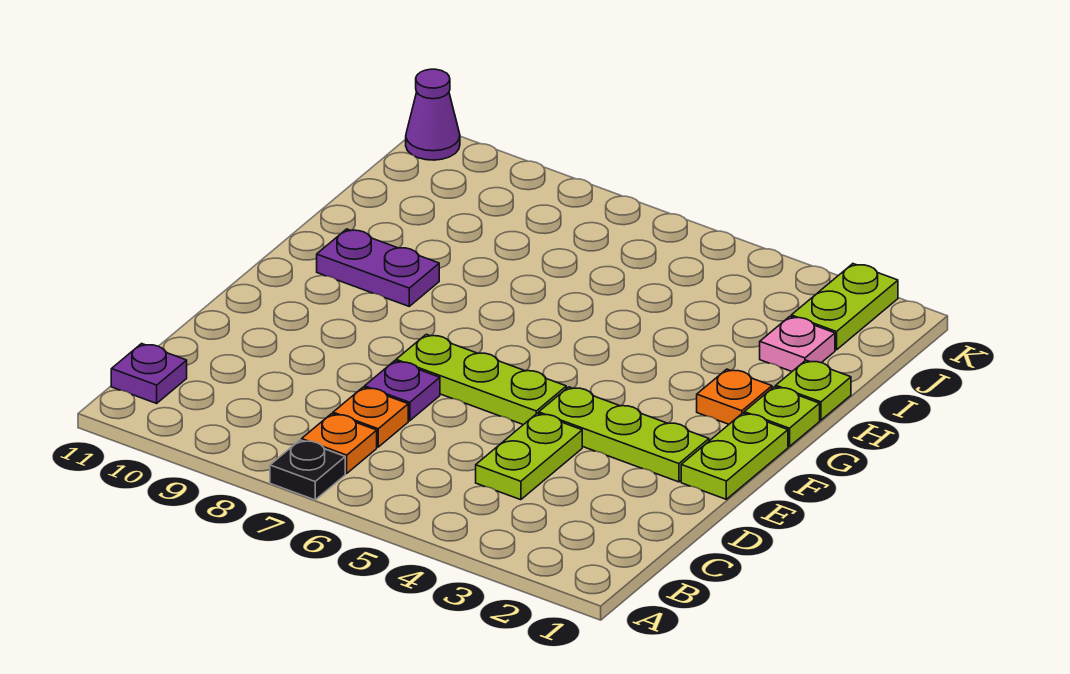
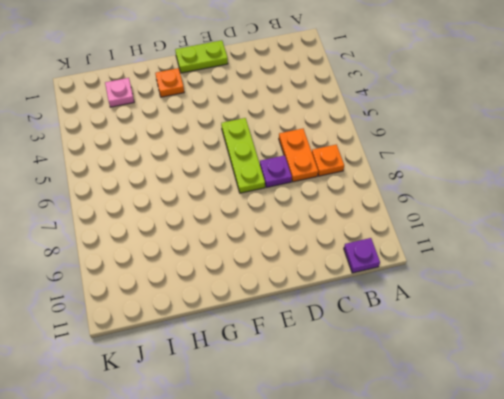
orange plate C6:C7 level 1 -> orange plate C7 level 1
none -> black plate A7 level 1
none -> lime plate C4:D4 level 1
none -> lime plate E2:E4 level 1

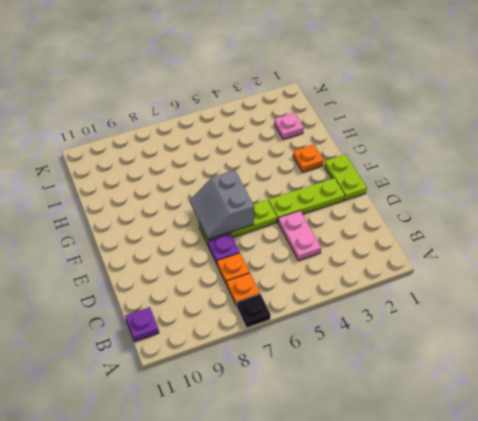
pink plate C4:D4 level 1 -> lime plate C4:D4 level 1
grey slope E6:F7 level 2 top 6 -> none
none -> lime plate G1 level 1
none -> purple plate G9:G10 level 1
none -> lime plate H1 level 1

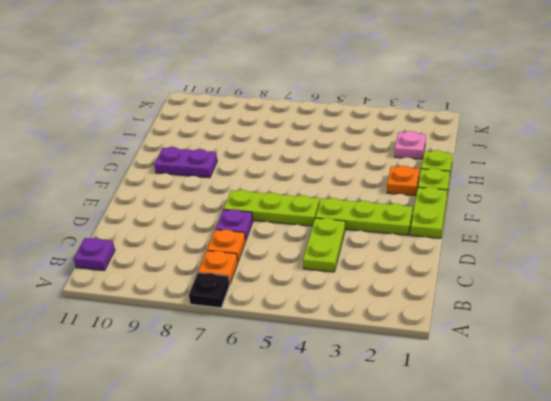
none -> lime plate J2:K2 level 1
none -> purple cone K11 level 1

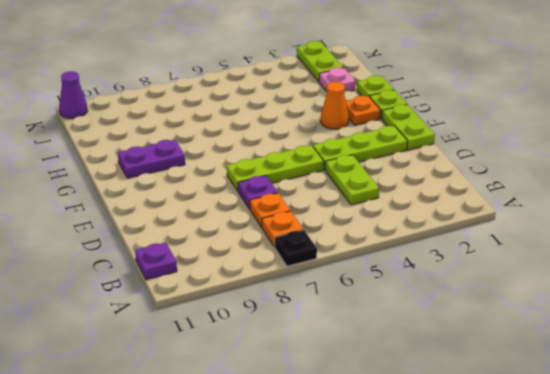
orange cone G3 level 1 -> none

